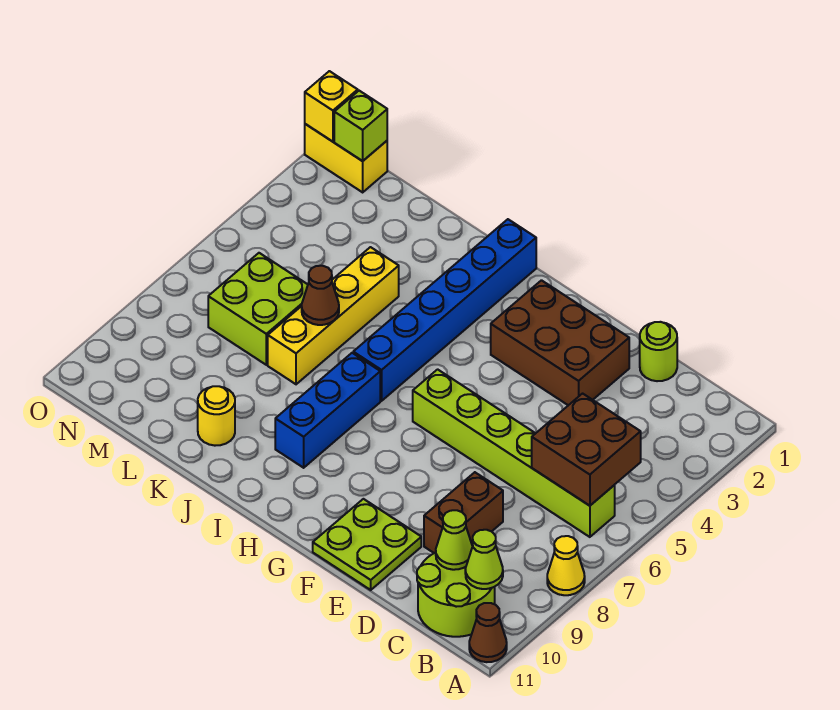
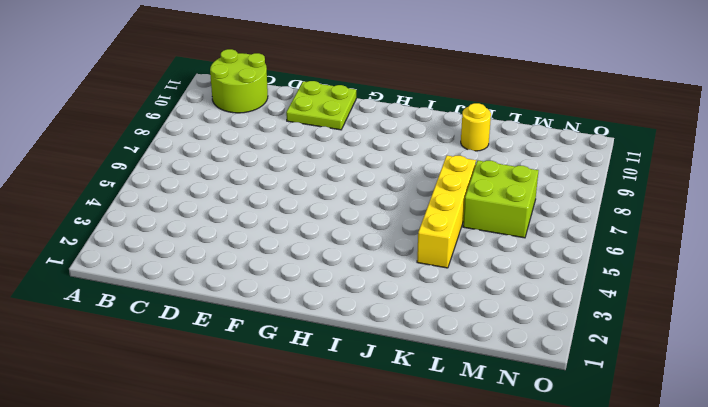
none -> yellow cone A8 level 1
none -> brown cone A11 level 1
none -> lime brick B6:G6 level 1

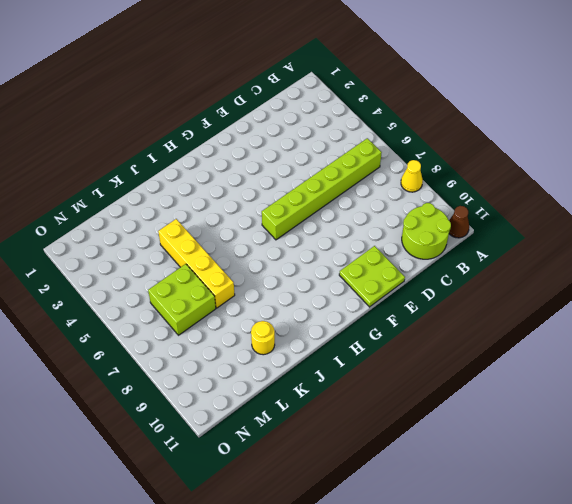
none -> lime round brick D1 level 1
none -> brown brick D8:D9 level 1
none -> brown brick E2:G3 level 1

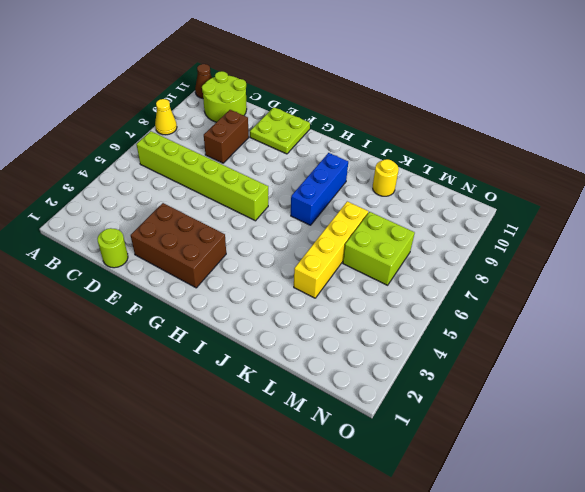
none -> blue brick I1:I6 level 1
none -> yellow brick N1:O1 level 1
none -> brown brick B5:C6 level 2

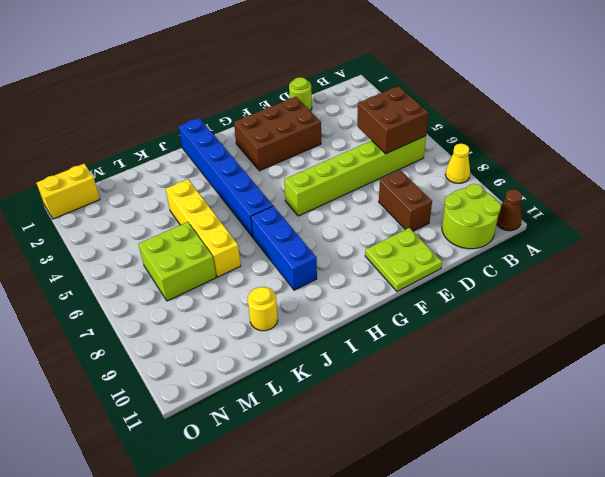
none -> lime cone B10 level 2
none -> lime cone C10 level 2
none -> brown cone K6 level 2

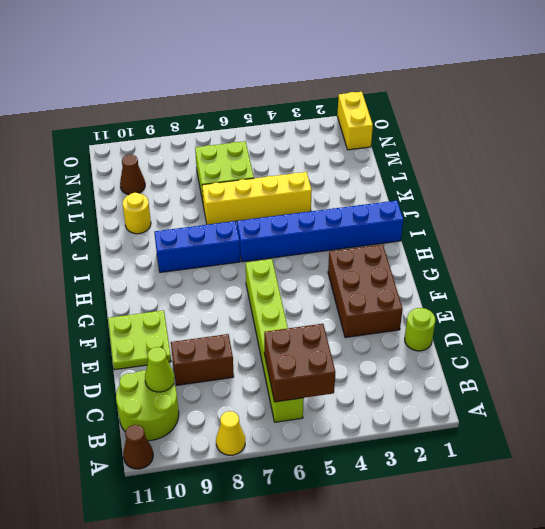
brown cone M10 level 1 -> brown cone K6 level 2
none -> lime cone B10 level 2
none -> lime brick N1 level 2
none -> yellow brick O1 level 2

